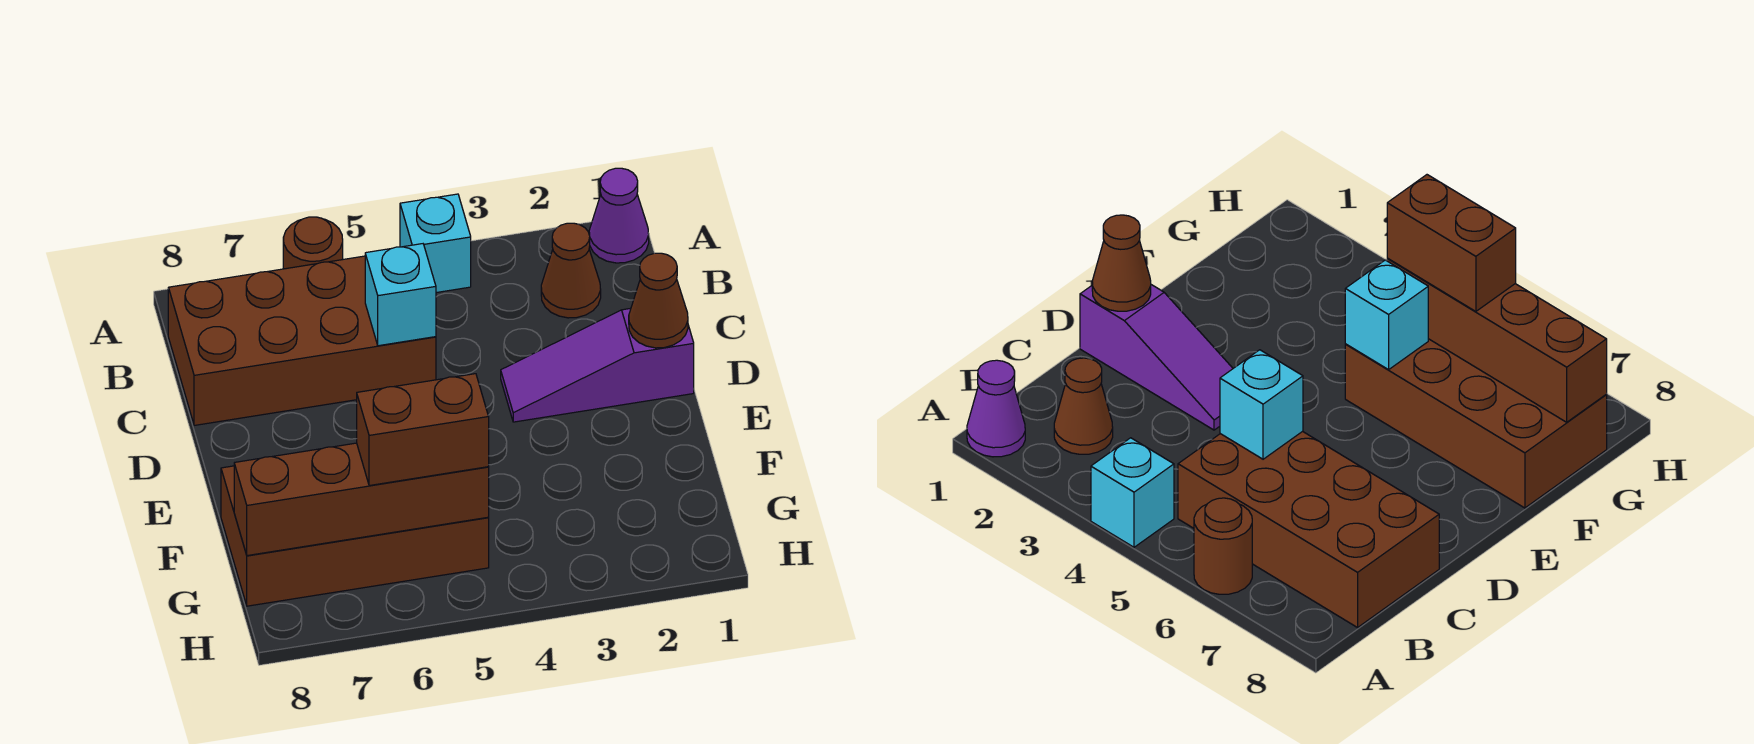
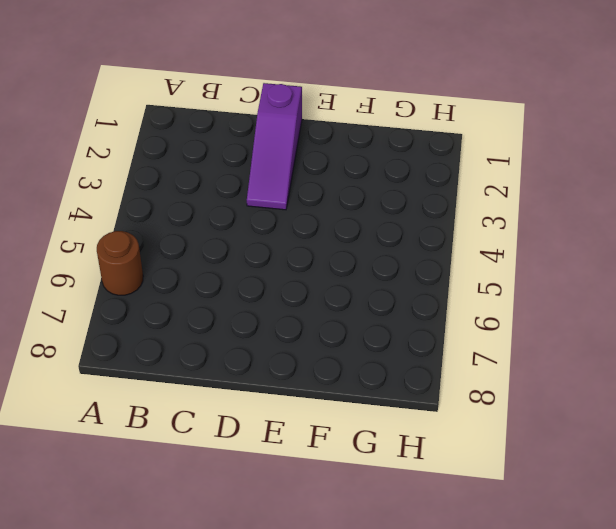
none -> purple cone A1 level 1
none -> cyan brick A4 level 1
none -> brown cone B2 level 1

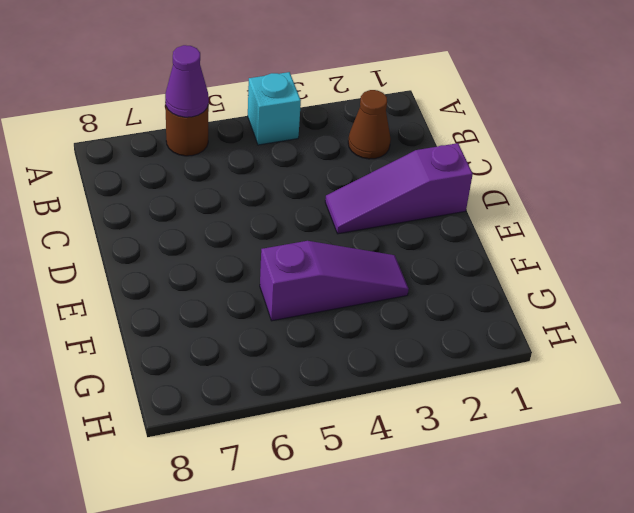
purple cone A6 level 2 -> purple cone A1 level 1
purple slope F3:F5 level 1 top 5 -> brown brick F5:G8 level 1
none -> brown brick B5:C8 level 1
none -> cyan brick C5 level 2
none -> brown cone D1 level 2

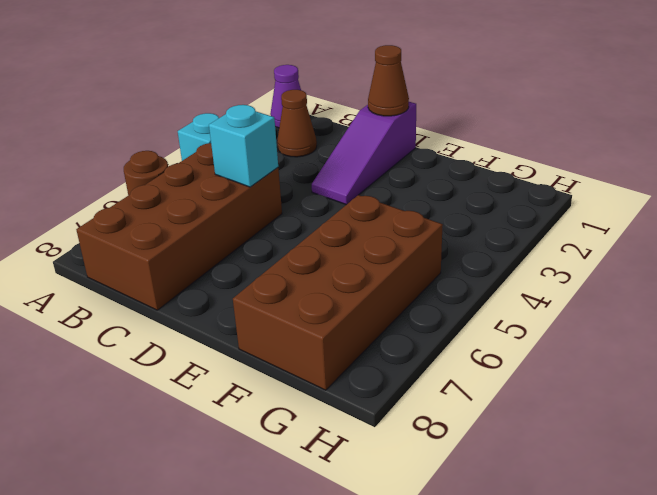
none -> cyan brick F5 level 2
none -> brown brick G5:G8 level 2
none -> brown brick G5:G6 level 3

